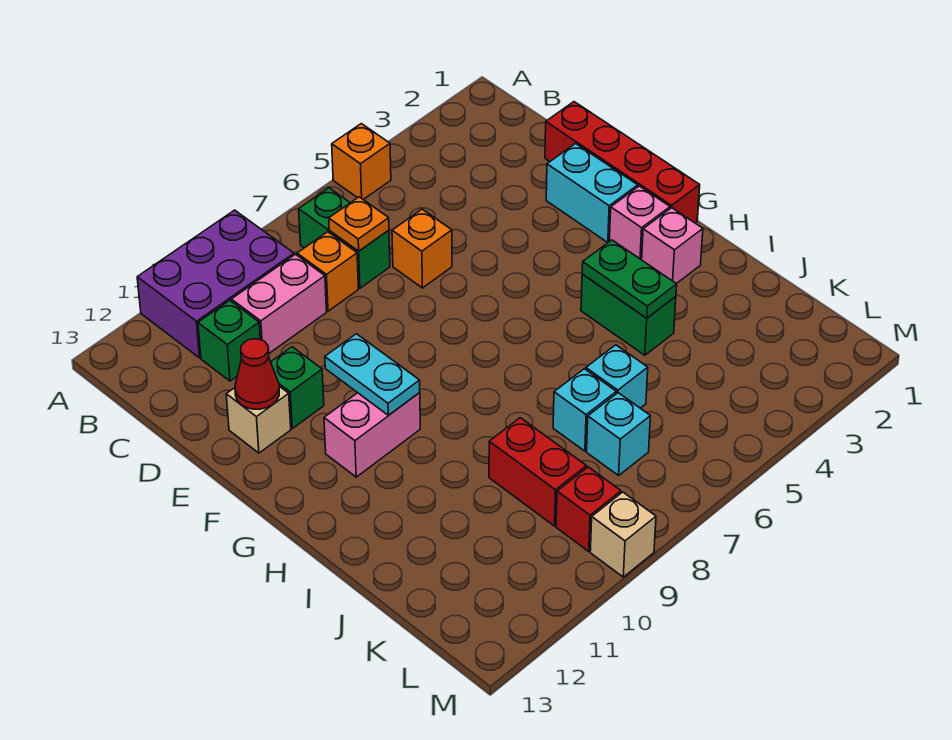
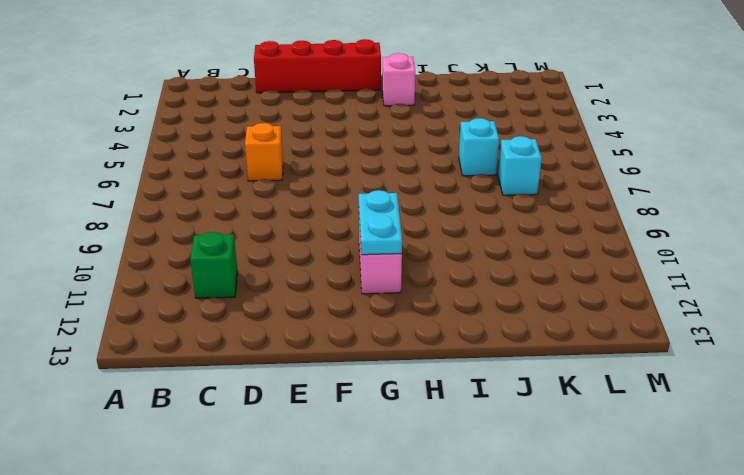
cyan plate G10:G11 level 2 -> cyan plate F10:G10 level 2
none -> orange brick A5 level 1
none -> purple brick A9:B11 level 1
none -> green brick B7:C7 level 1

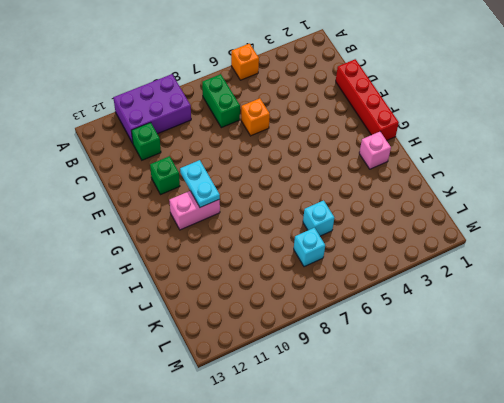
none -> orange brick C8 level 1
none -> pink brick C9:C10 level 1
none -> cyan brick E2:F2 level 1

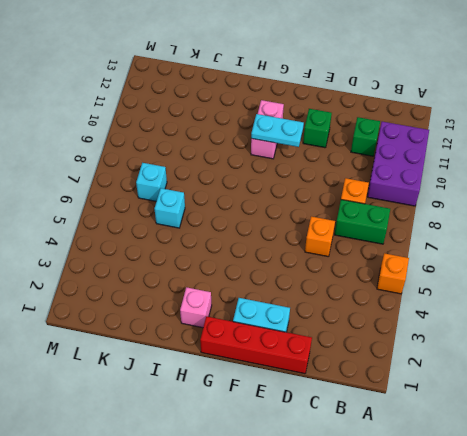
none -> pink brick C9:C10 level 1
none -> tan brick E12 level 1
none -> pink brick G2 level 1

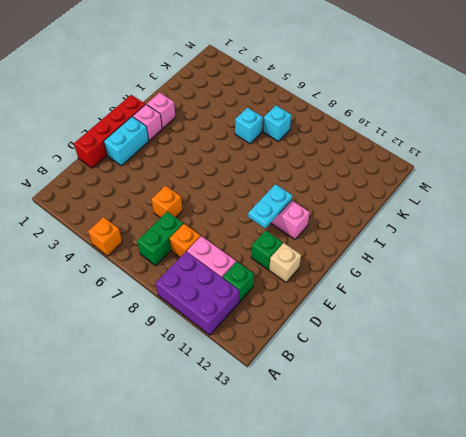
none -> green brick H4:I4 level 1
none -> cyan brick J7 level 1
none -> red brick J9:K9 level 1

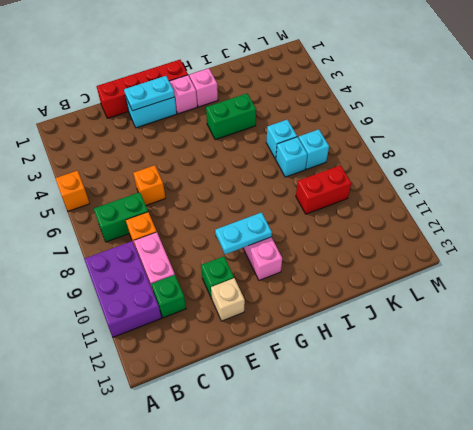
cyan plate E2:F2 level 2 -> none
none -> red brick L9 level 1
none -> tan brick M9 level 1
none -> orange plate C7 level 2

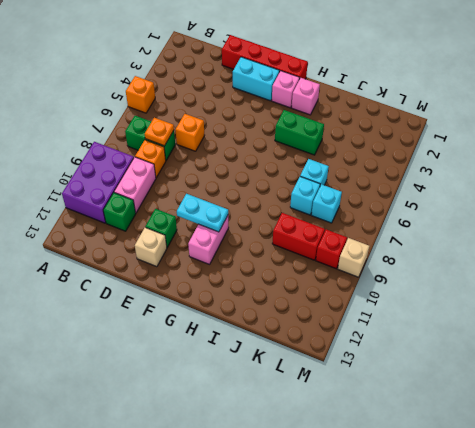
none -> red cone E12 level 2
none -> green plate H4:I4 level 2

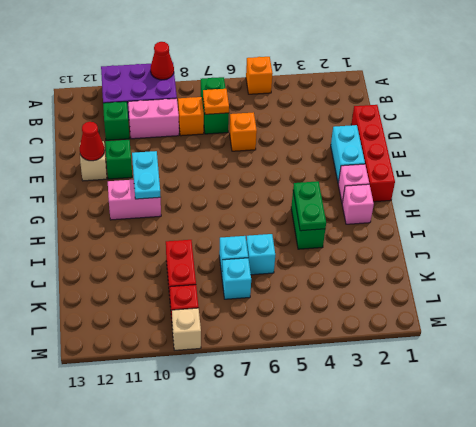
red cone A9 level 2 -> none

